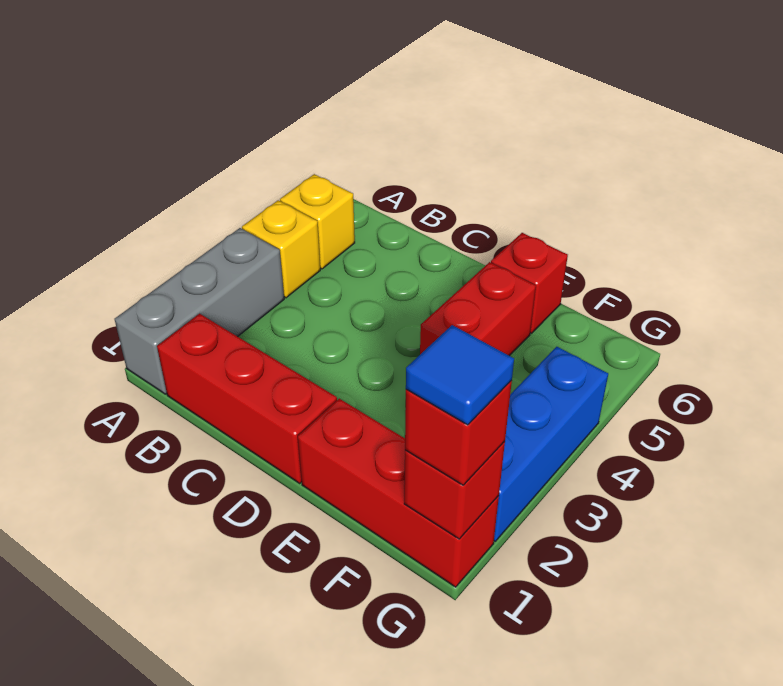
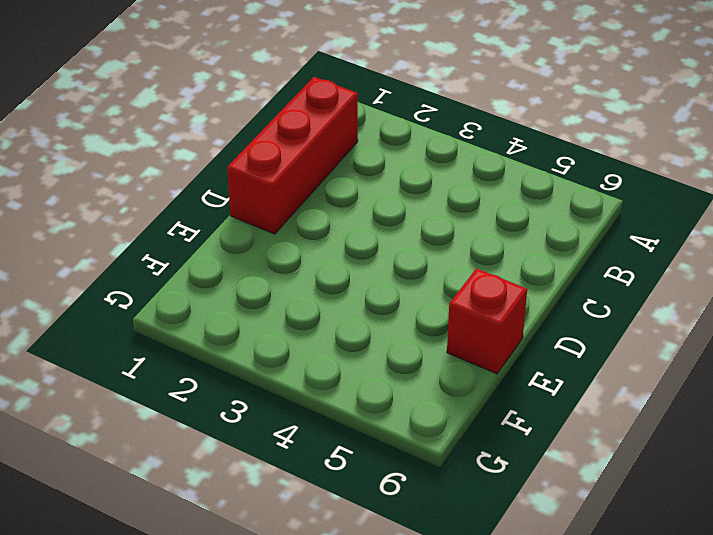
none -> grey brick A1:A3 level 1
none -> yellow brick A4 level 1

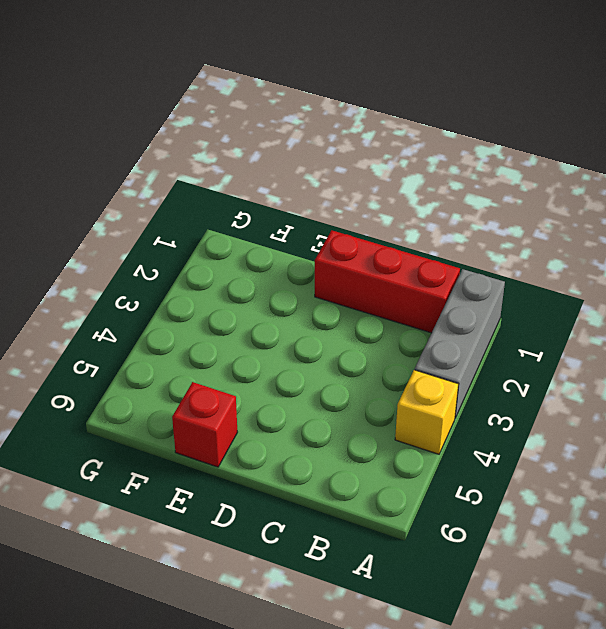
none -> yellow brick A5 level 1
none -> red brick E1:G1 level 1

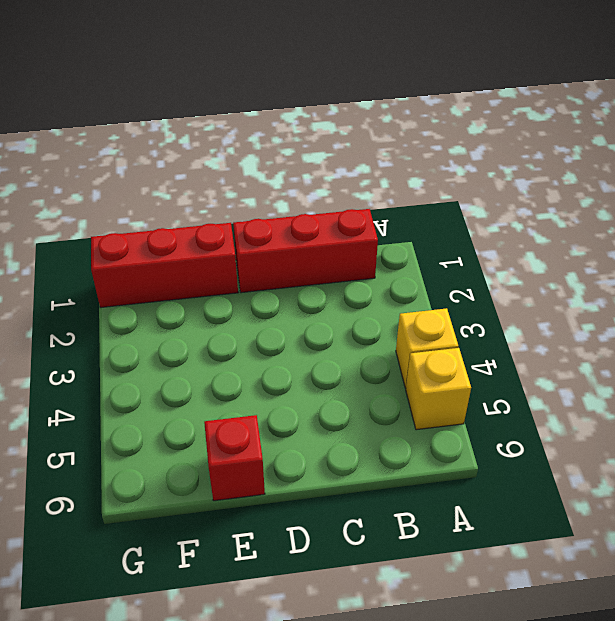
none -> grey brick A1:A3 level 1
none -> red brick E4:E5 level 1

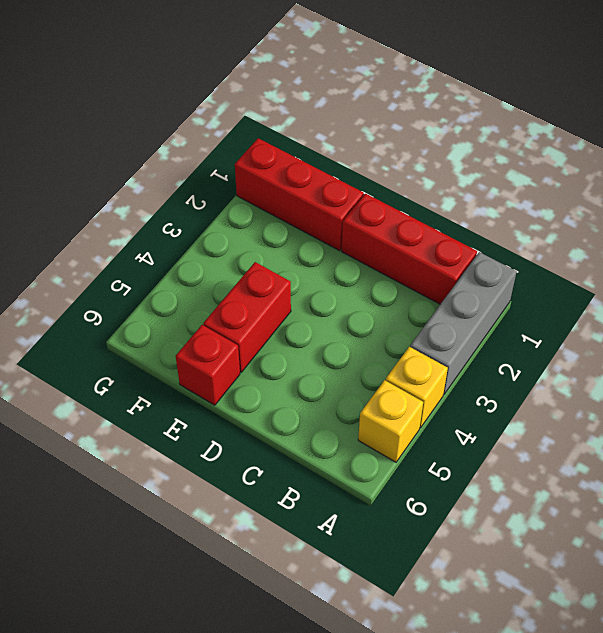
none -> blue brick G2:G4 level 1
none -> red brick G1 level 2

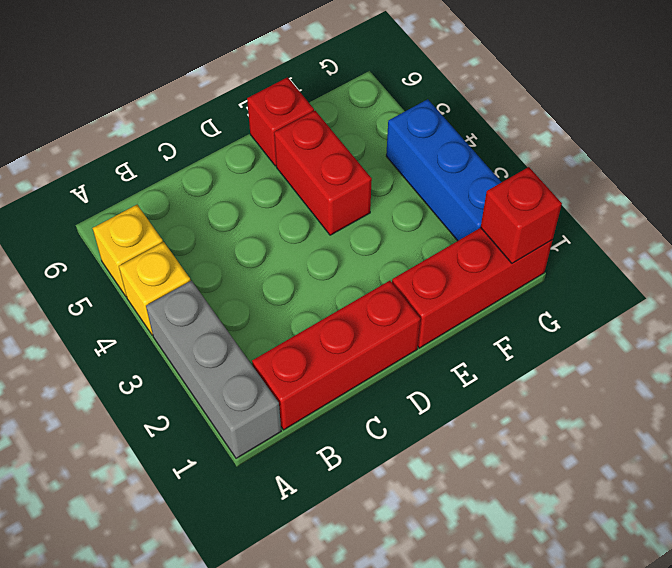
none -> red brick G1 level 3
none -> blue tile G1 level 4

